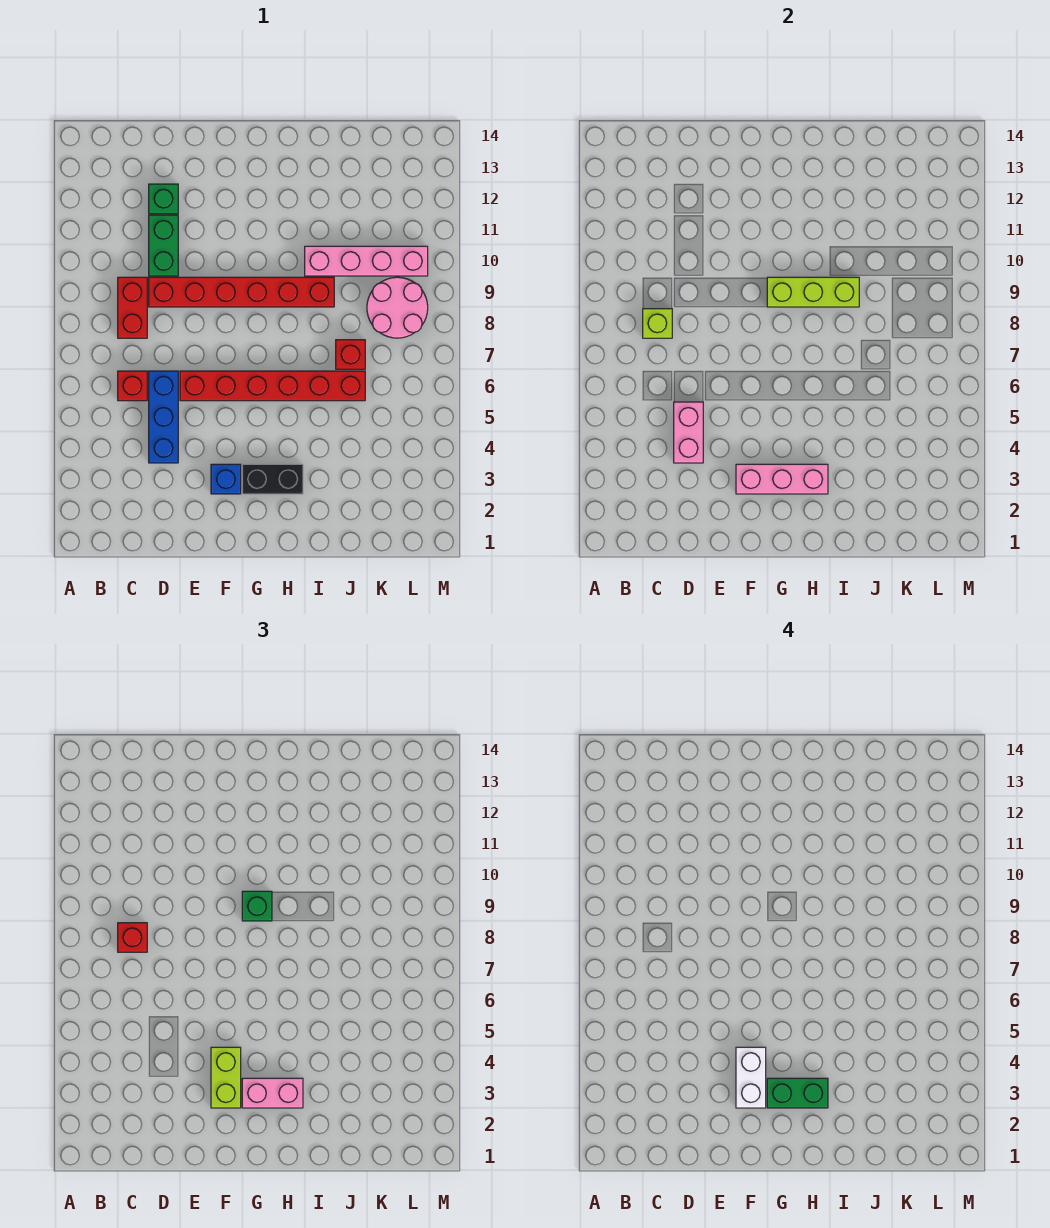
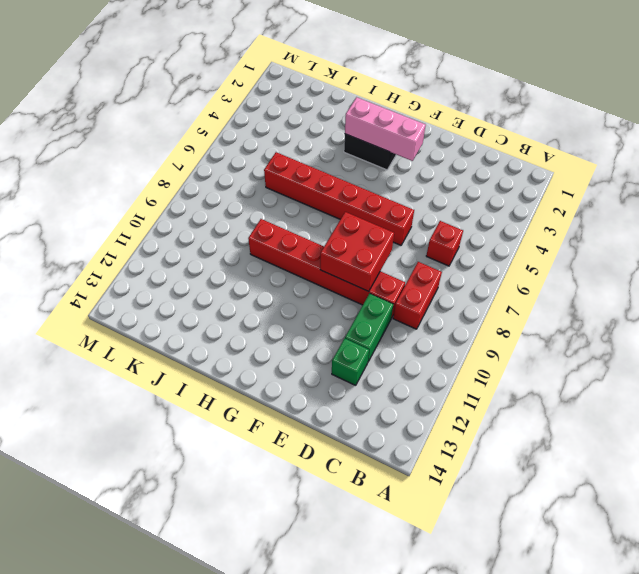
red brick E8:F9 level 2 -> none
none -> blue brick D4:D6 level 1
none -> blue brick F3 level 1
none -> pink brick I10:L10 level 1

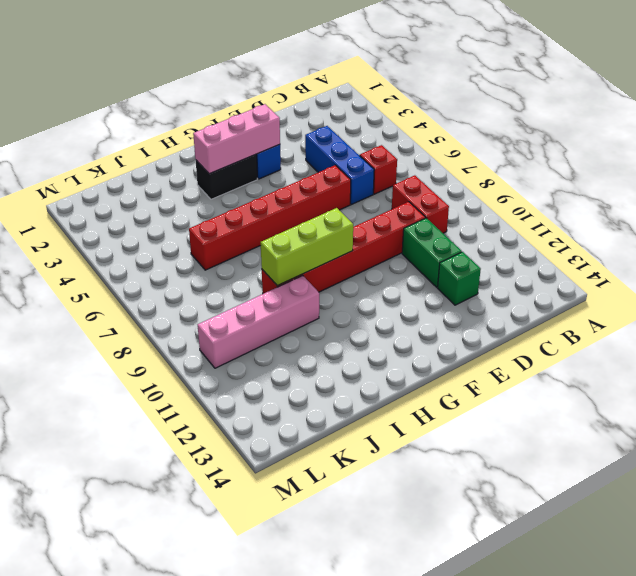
none -> red brick J7 level 1
none -> pink round brick K8:L9 level 1
none -> lime brick C8 level 2

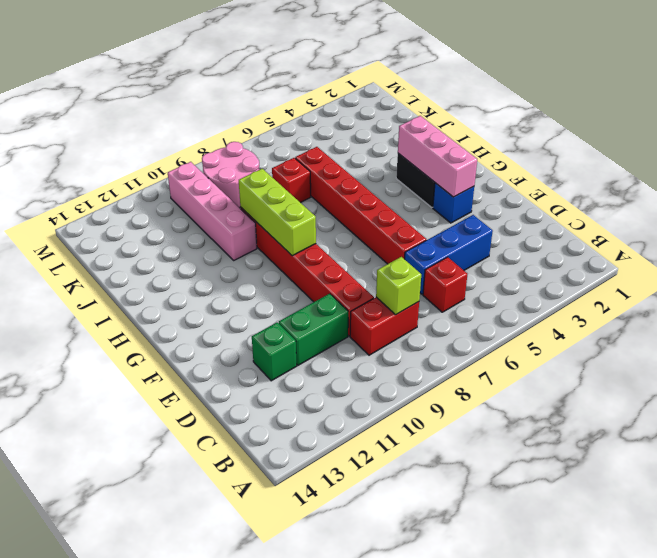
none -> pink brick D4:D5 level 2
none -> red brick C8 level 3
none -> lime brick F3:F4 level 3

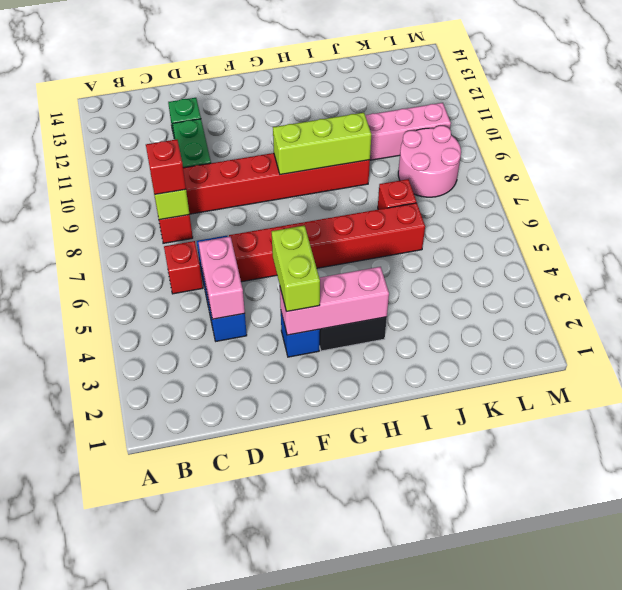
none -> pink brick G3:H3 level 3
none -> green brick G9 level 3
none -> white brick F3:F4 level 4

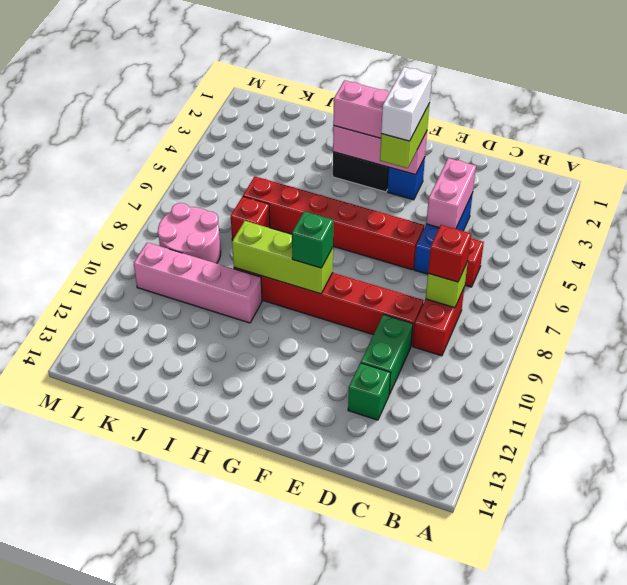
none -> green brick G3:H3 level 4

